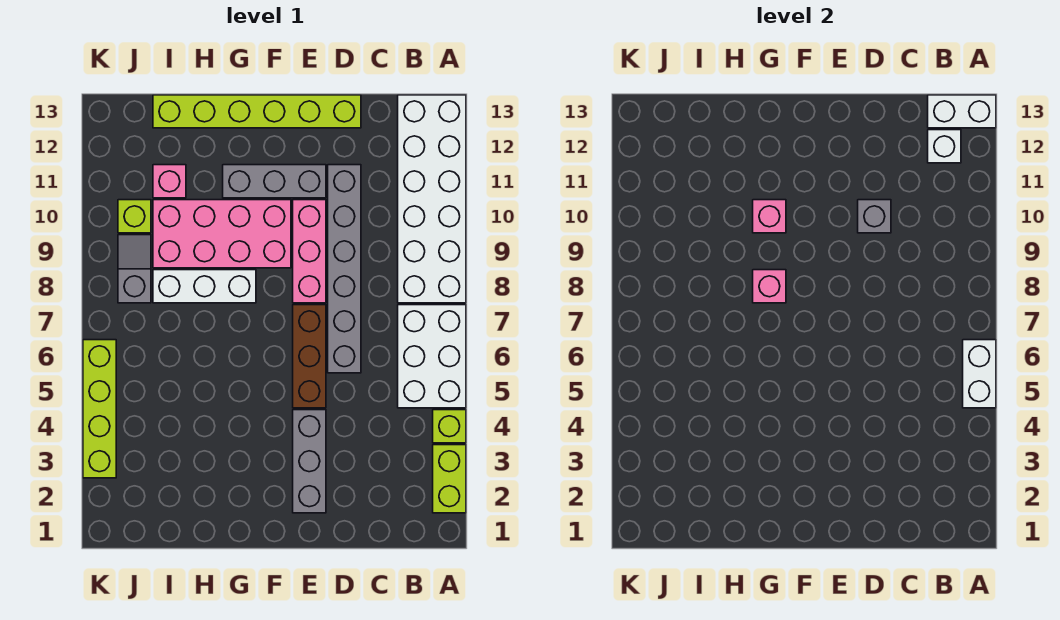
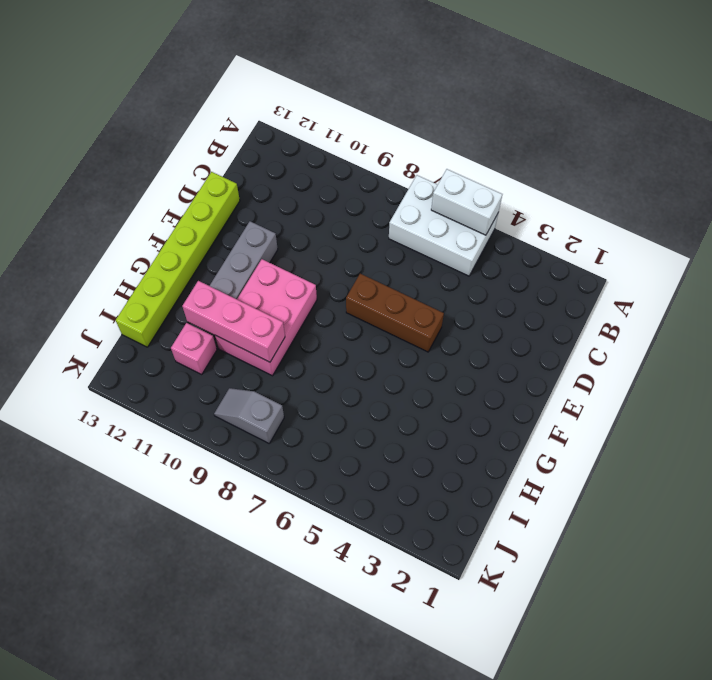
pink brick F9:H10 level 1 -> pink brick F9:I10 level 1
pink brick H9:H11 level 2 -> pink brick E8:E10 level 1
none -> lime brick A2:A3 level 1
none -> lime brick A4 level 1
none -> white brick A8:B13 level 1

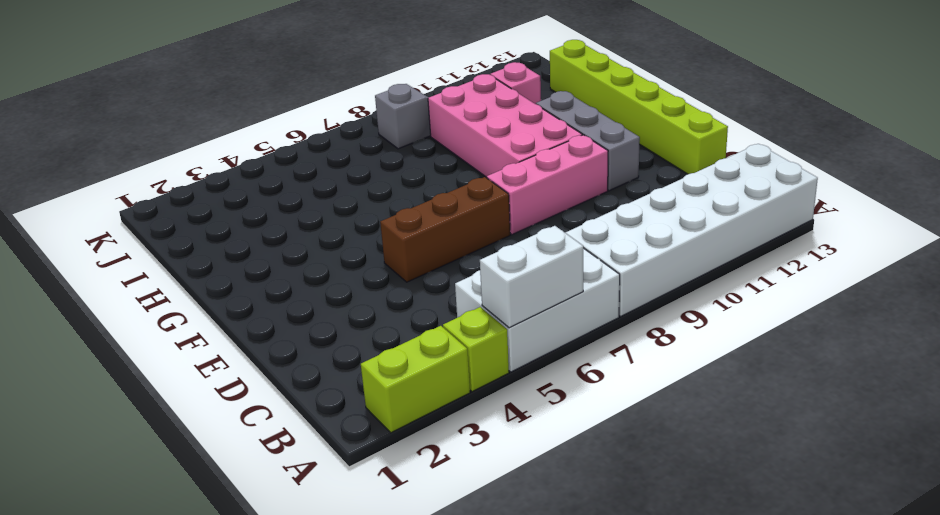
none -> grey brick D6:D11 level 1
none -> grey brick E2:E4 level 1
none -> white brick G8:I8 level 1

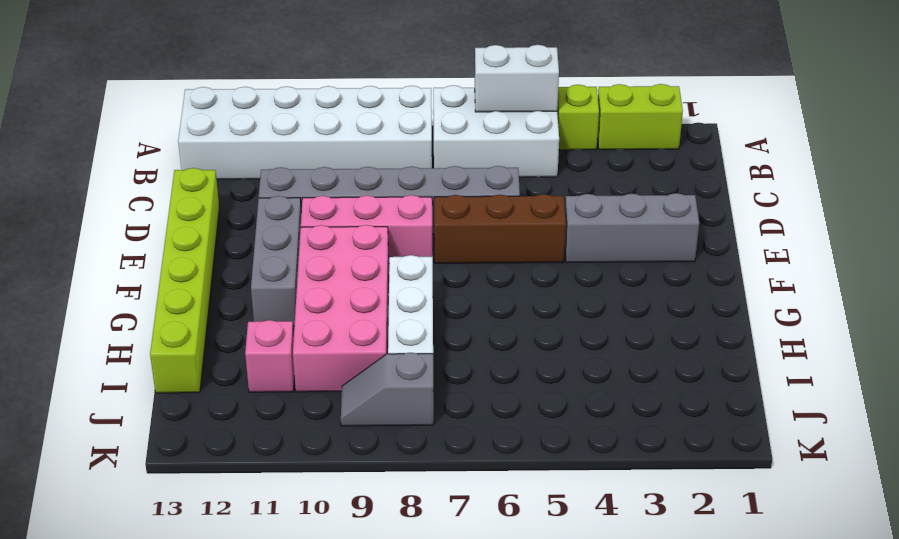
none -> lime brick J10 level 1
none -> lime brick K3:K6 level 1
none -> white brick A13:B13 level 2

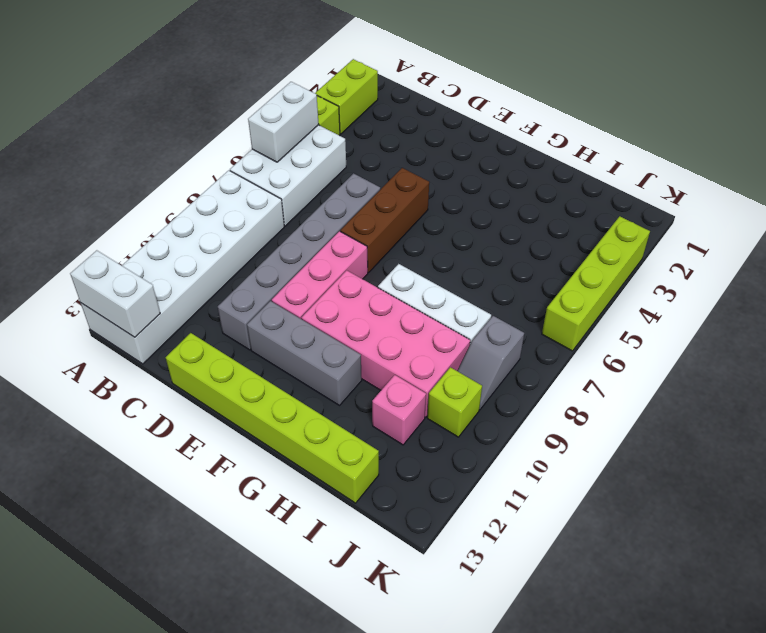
none -> grey brick E2:E4 level 1
none -> white brick B12 level 2
none -> grey brick D10 level 2

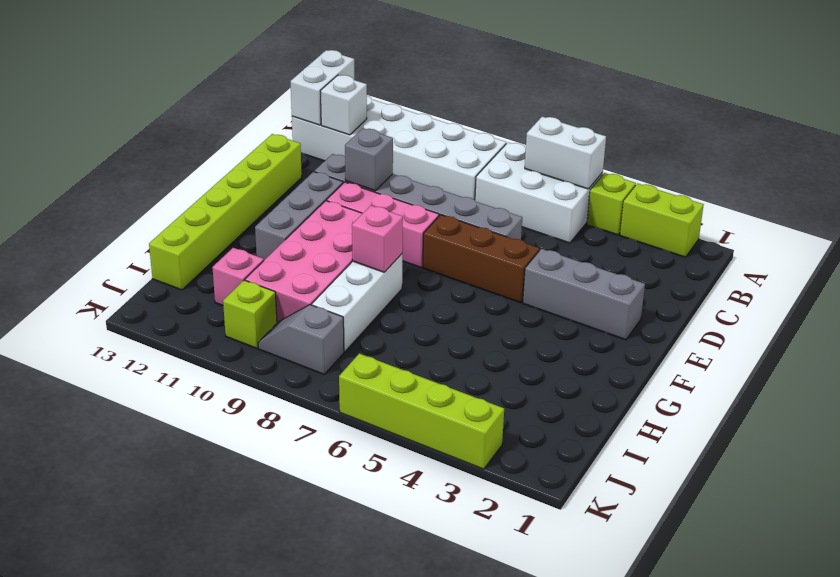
none -> pink brick G10 level 2

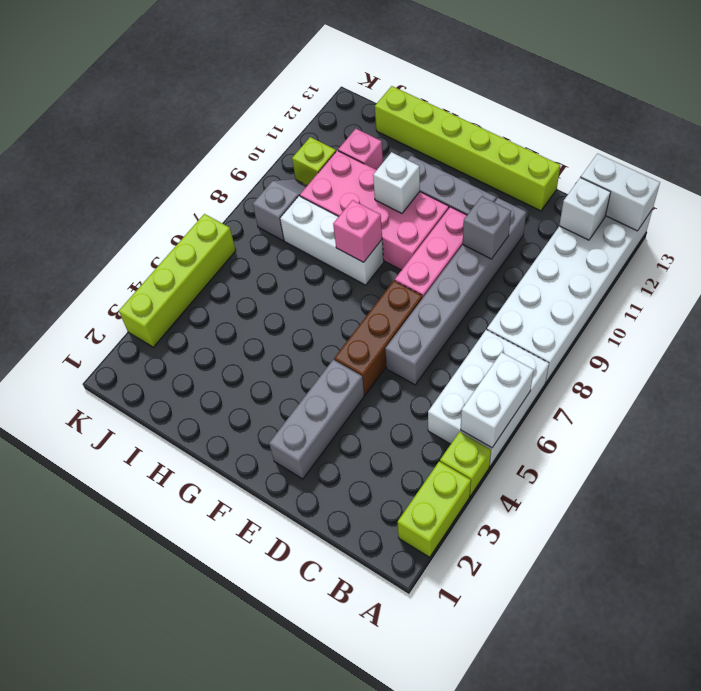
white brick G10 level 2 -> pink brick G10 level 2

